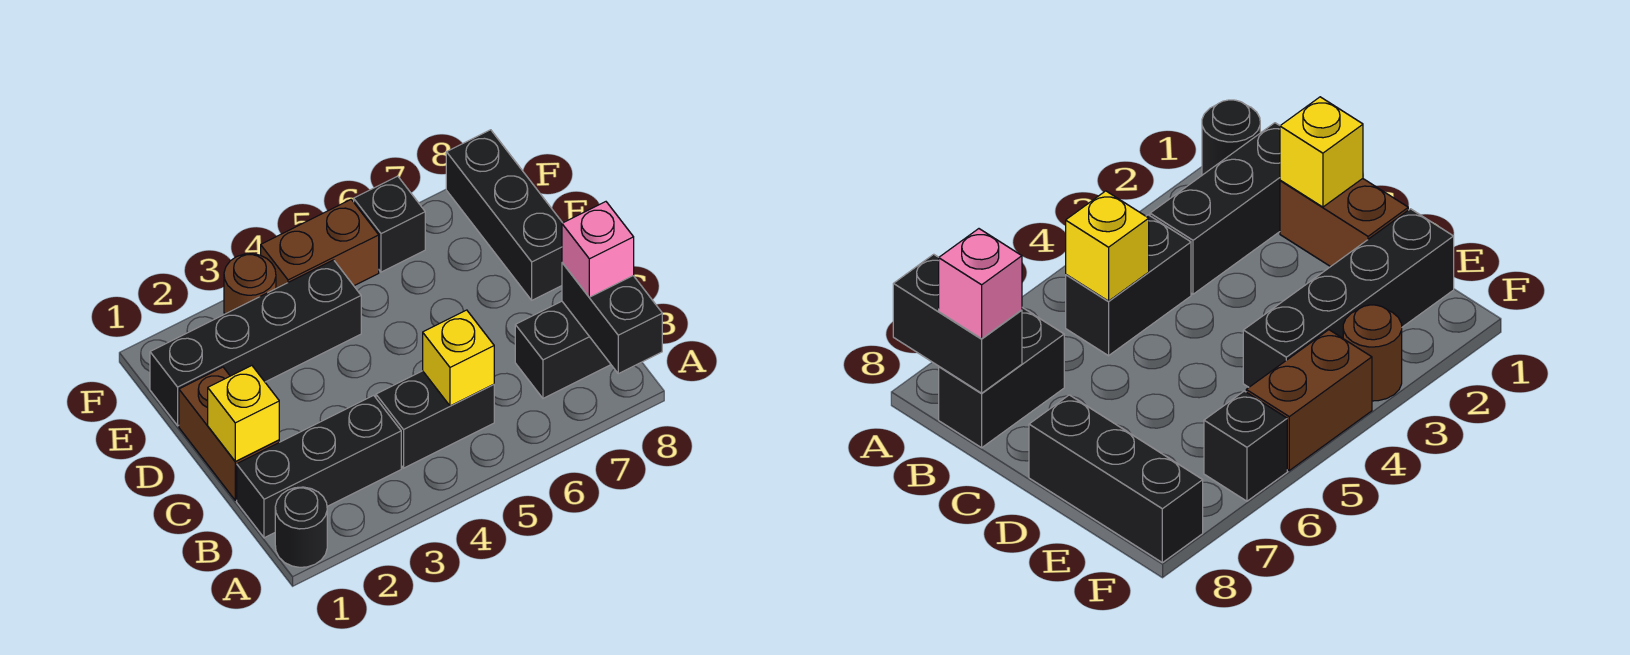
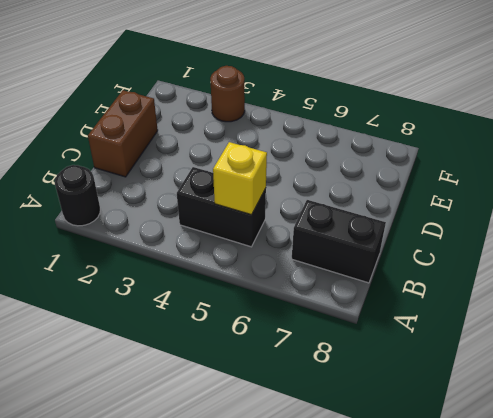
none -> black brick B1:B3 level 1
none -> black brick D8:F8 level 1
none -> black brick E1:E4 level 1

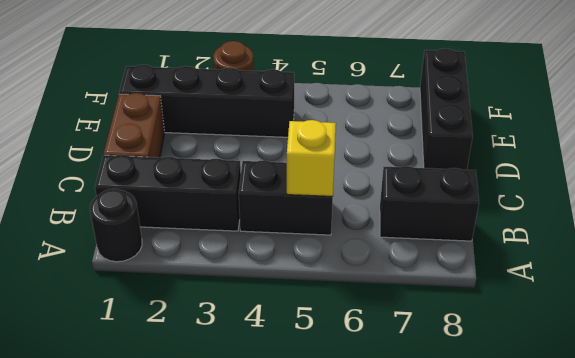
none -> brown brick F4:F5 level 1
none -> black brick F6 level 1
none -> black brick A8:B8 level 2

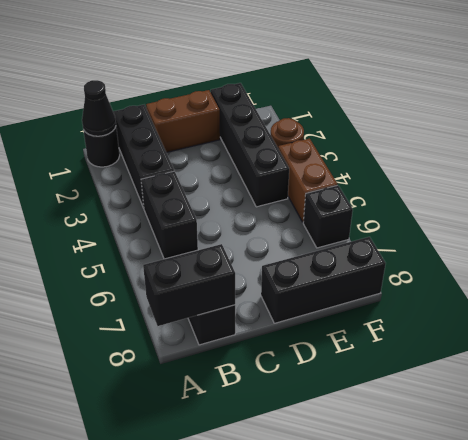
black cone A1 level 2 -> none
none -> yellow brick B5 level 2
none -> yellow brick C1 level 2
none -> pink brick B8 level 3

